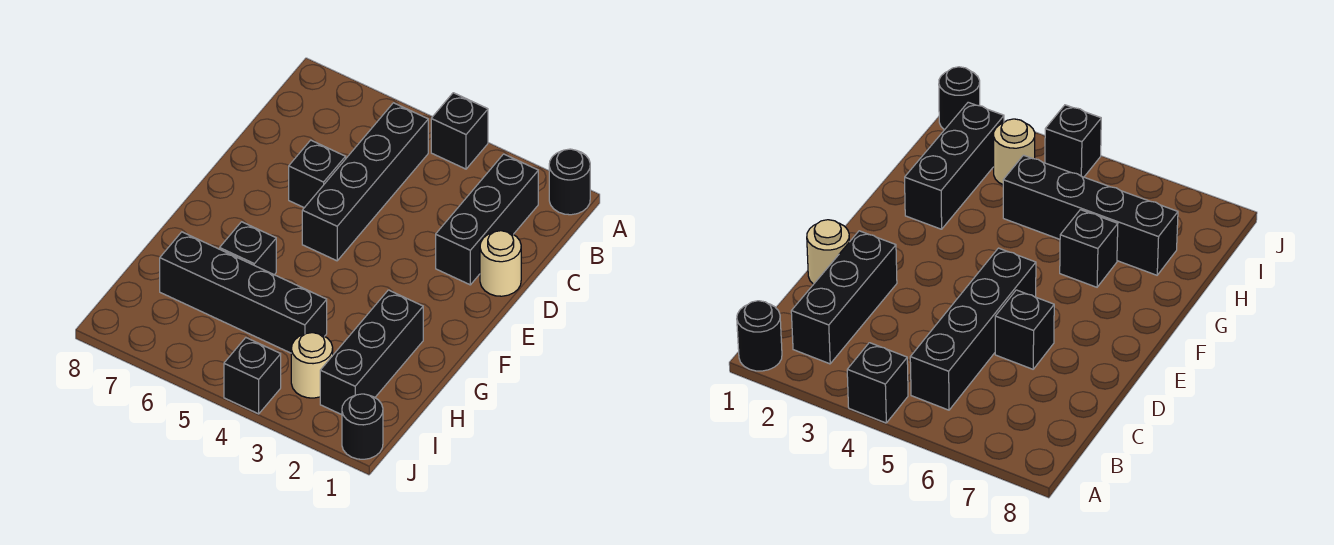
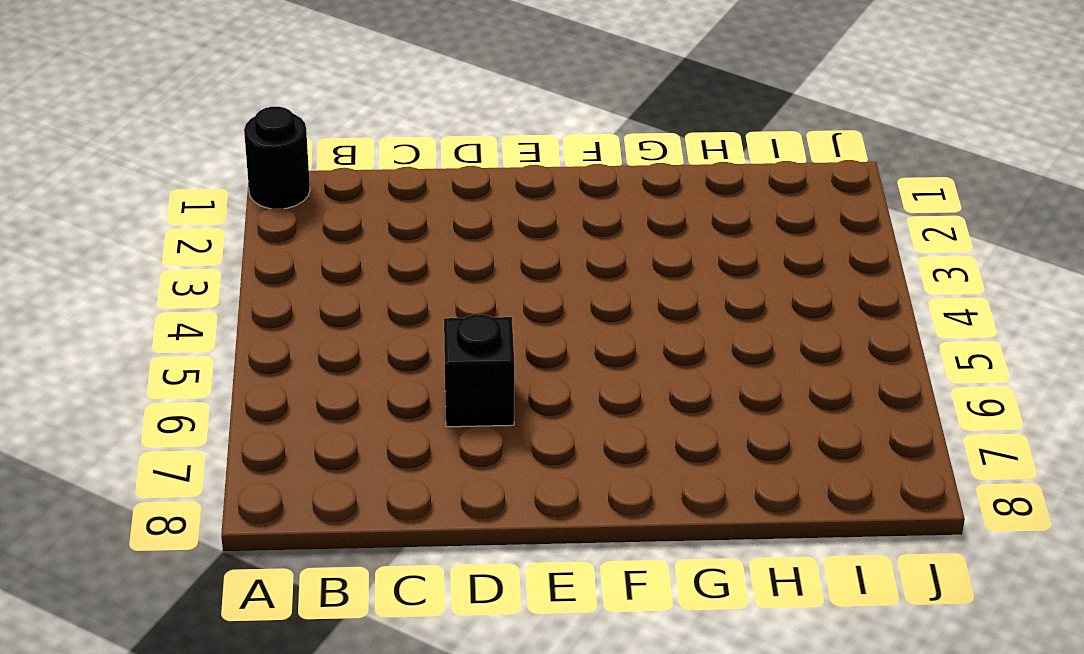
none -> black brick A4 level 1
none -> black brick B2:D2 level 1
none -> black brick B5:E5 level 1

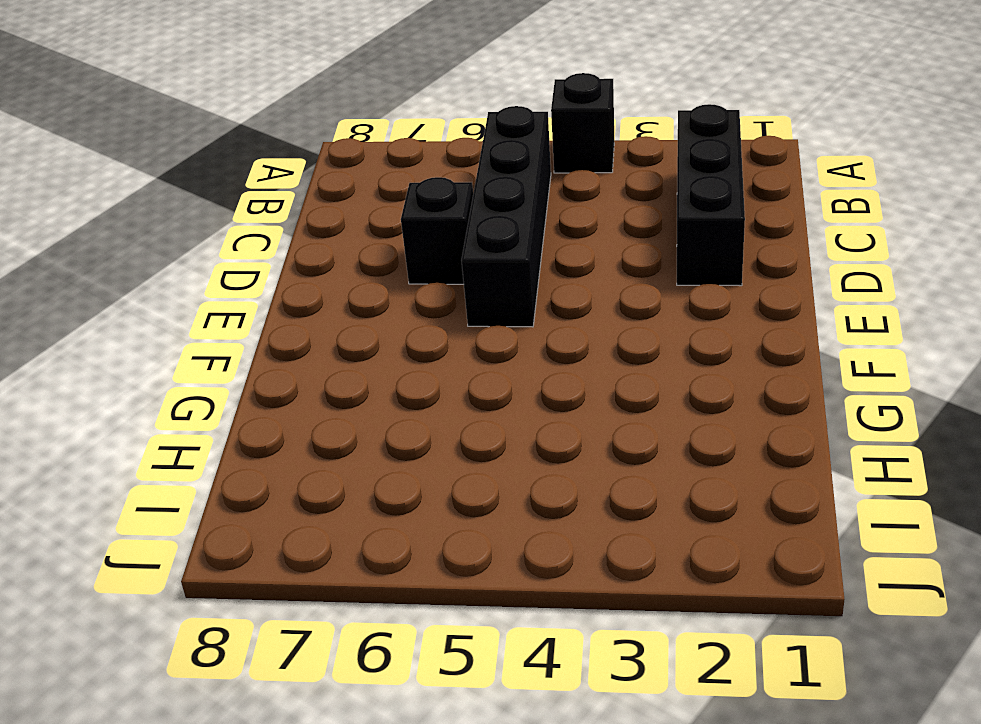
none -> black round brick A1 level 1
none -> tan round brick D1 level 1
none -> black brick G2:I2 level 1

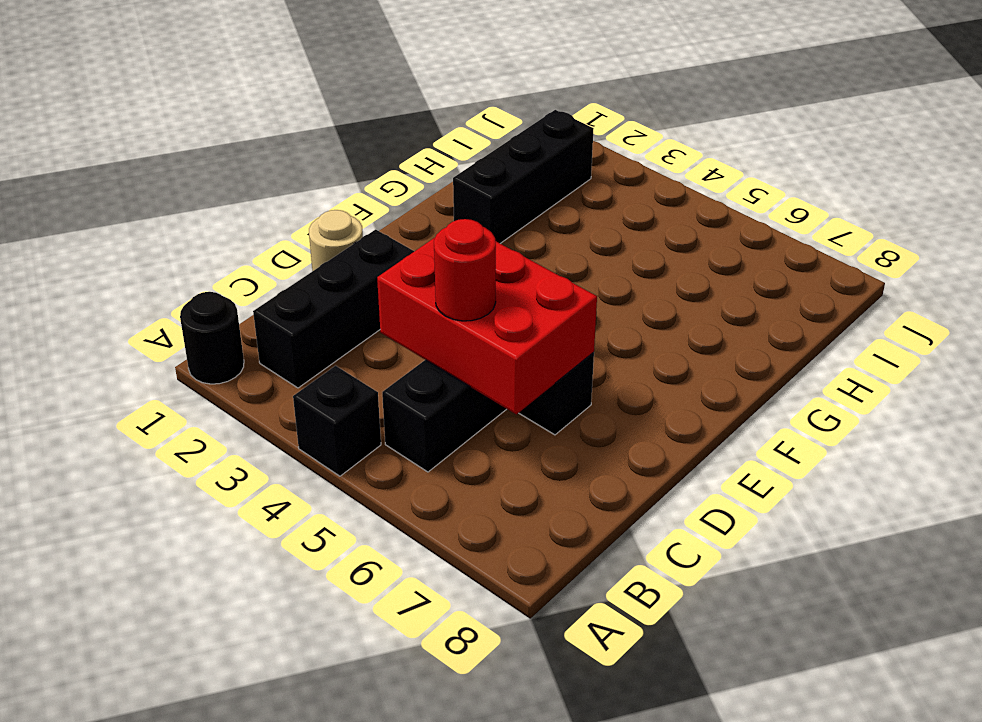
red brick C4:D6 level 2 -> none
red round brick C5 level 3 -> none
none -> black brick G6 level 1
none -> black brick H4:H7 level 1
none -> tan round brick I3 level 1

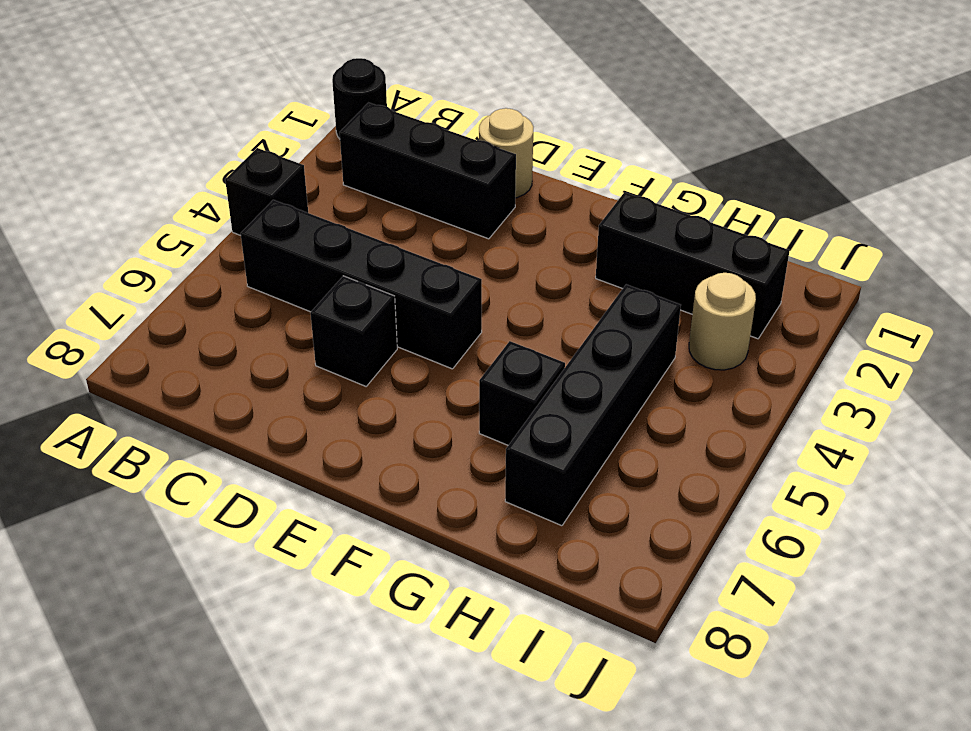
none -> black round brick J1 level 1
none -> black brick J4 level 1

